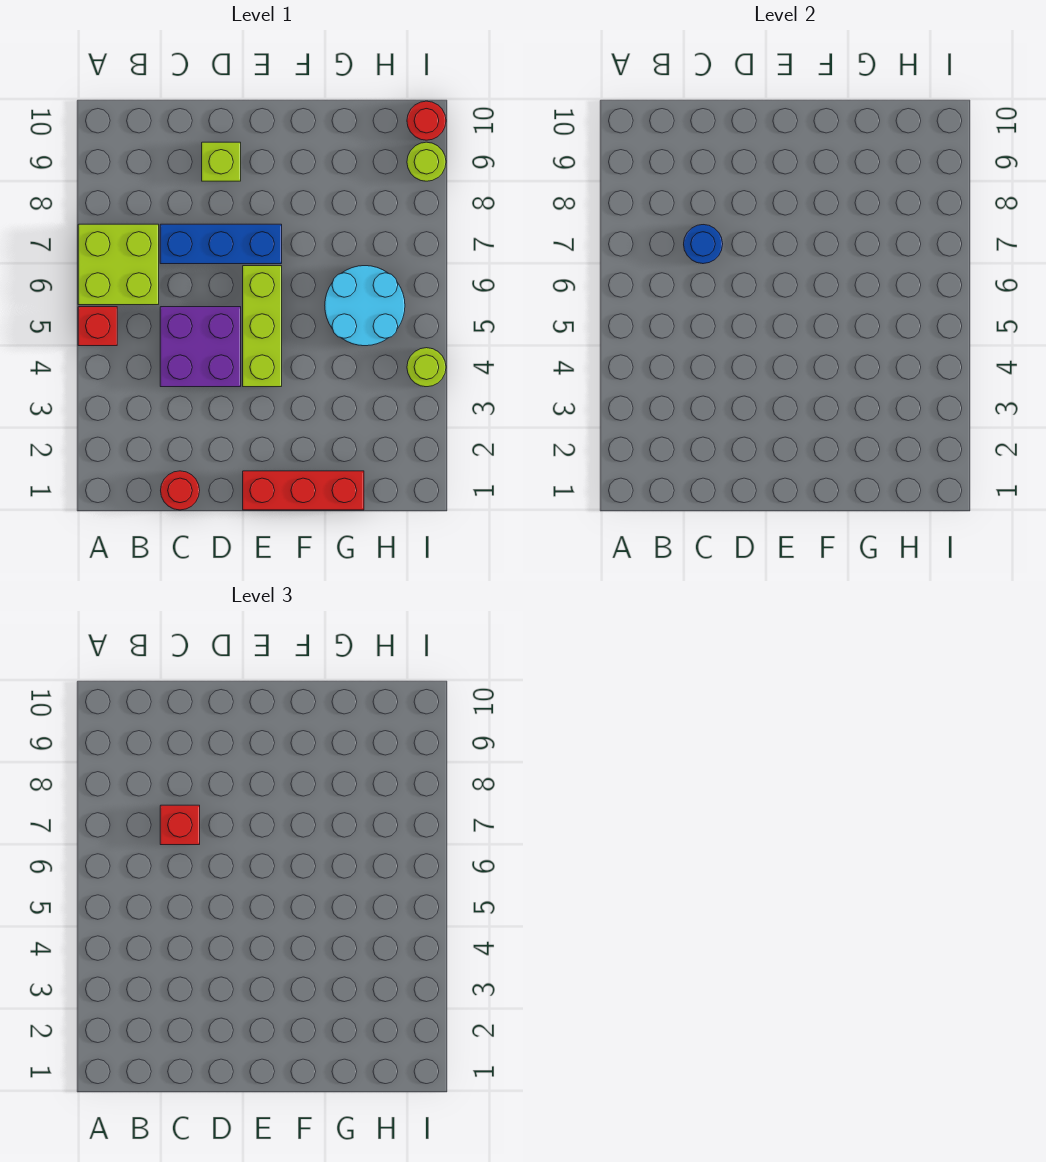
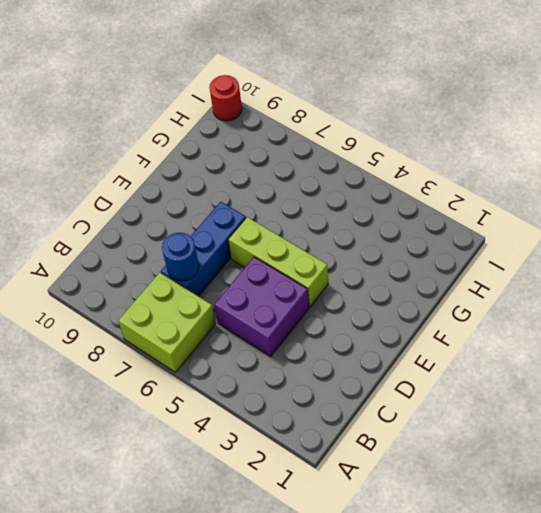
none -> red brick A5 level 1
none -> red round brick C1 level 1
none -> lime brick D9 level 1

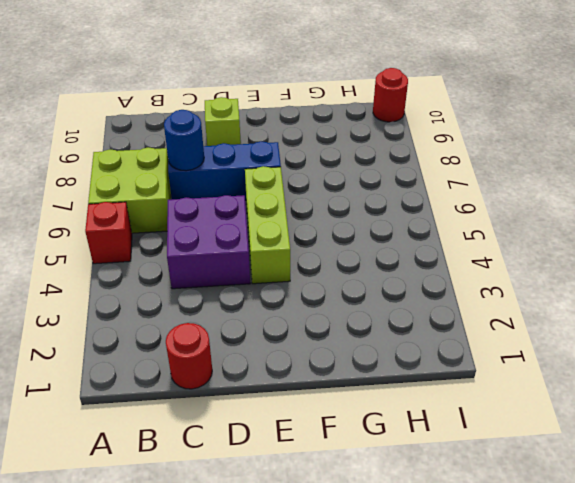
none -> red brick E1:G1 level 1
none -> cyan round brick G5:H6 level 1
none -> lime round brick I4 level 1

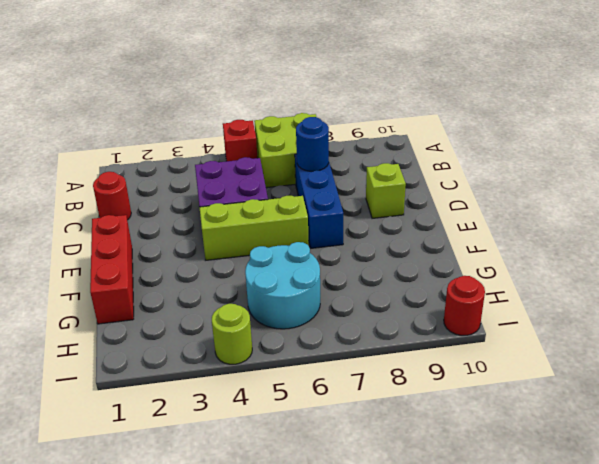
none -> lime round brick I9 level 1
none -> red brick C7 level 3

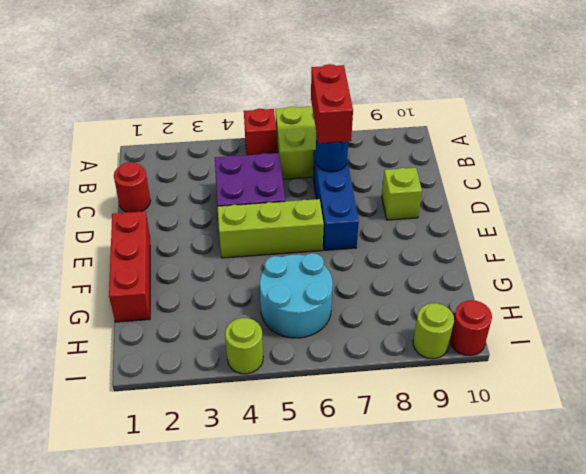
red brick B7:C7 level 3 -> red brick C7 level 3

